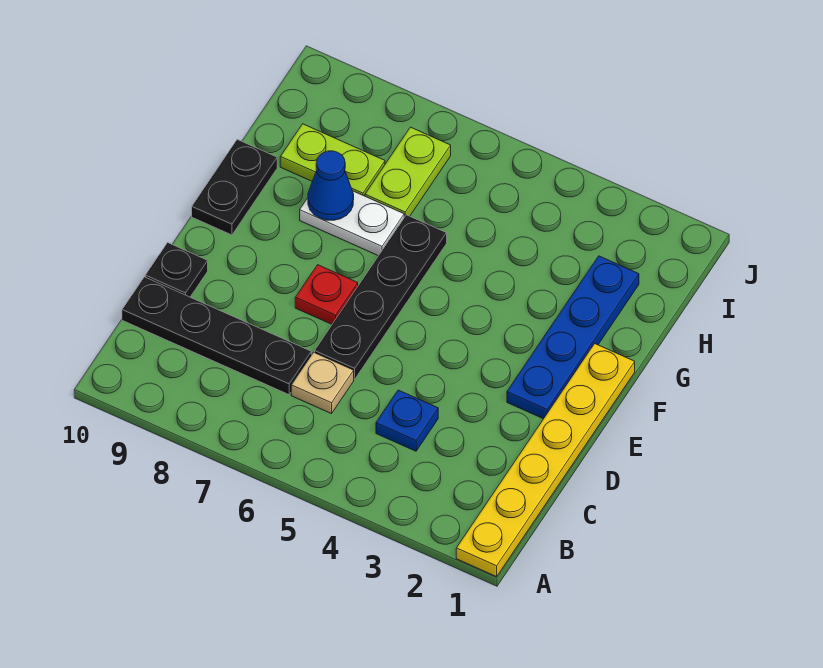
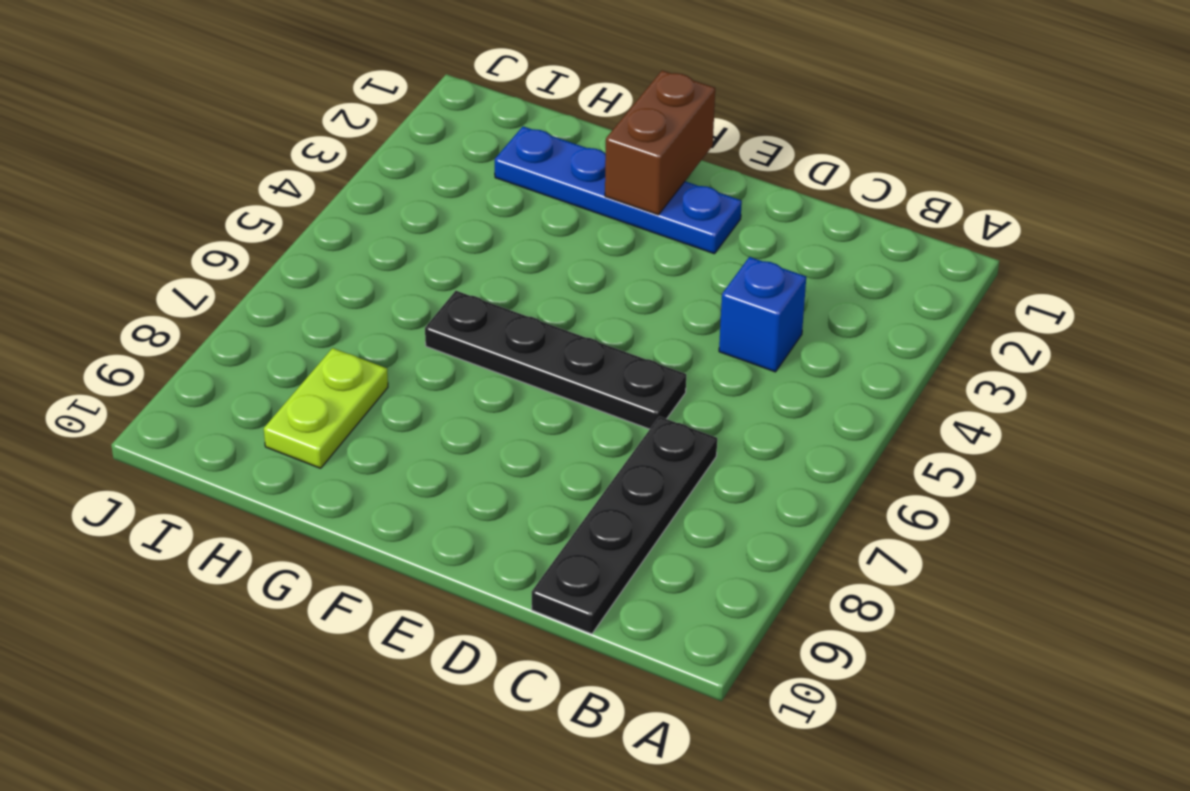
blue brick C4 level 1 -> blue plate C4 level 1
brown brick F1:F2 level 2 -> none
none -> yellow plate A1:F1 level 1
none -> tan plate C6 level 1
none -> black plate D10 level 1

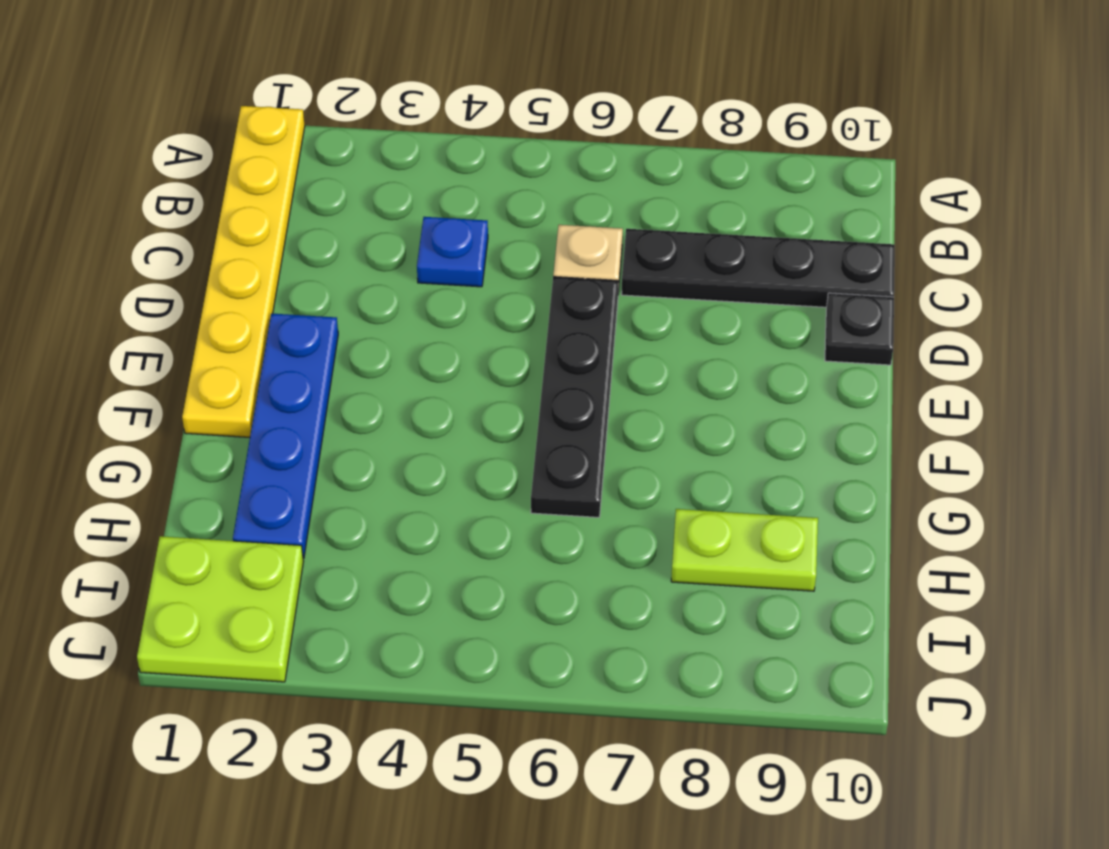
lime plate I1:J2 level 1 -> none
none -> red plate E7 level 1
none -> black plate F10:G10 level 1
none -> white plate G7:G8 level 1

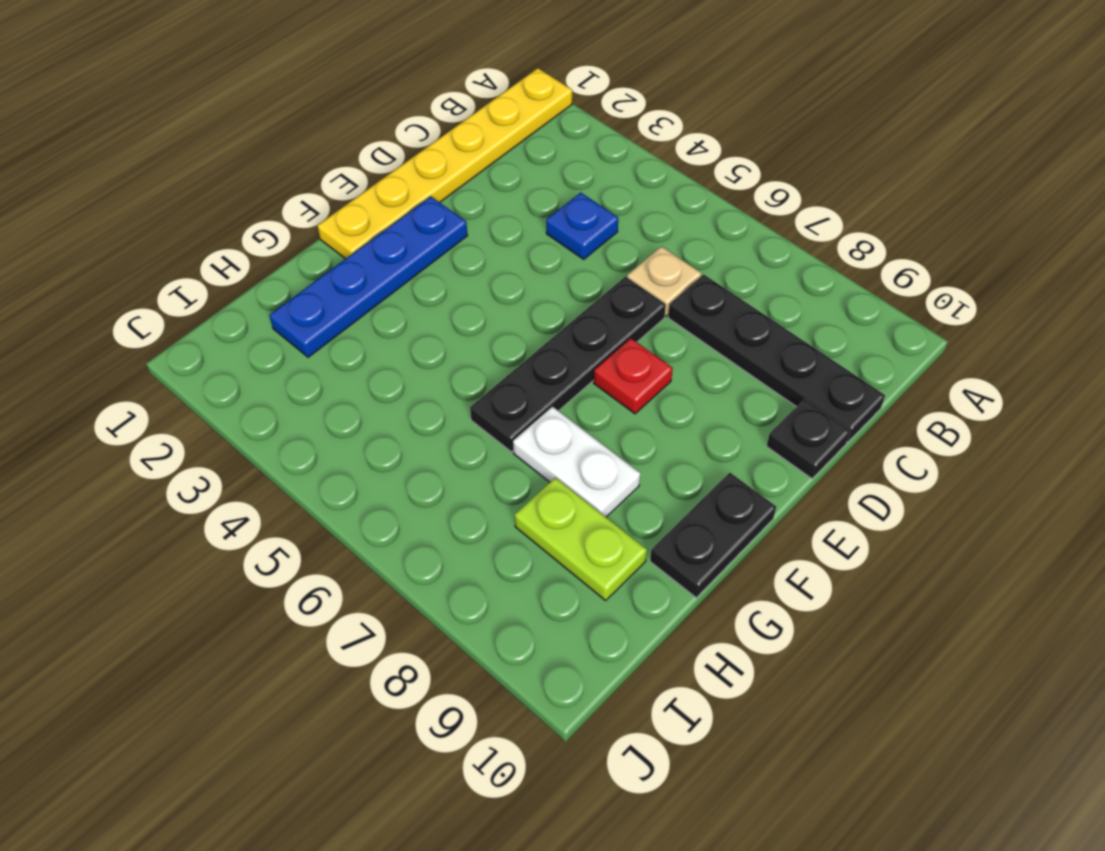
none -> lime plate H7:I7 level 1
none -> blue cone G8 level 2

